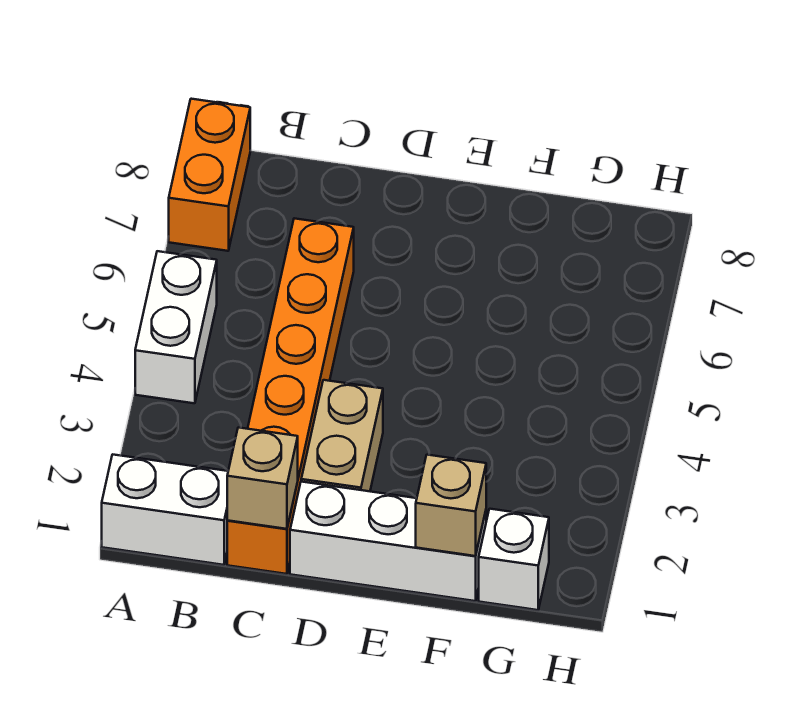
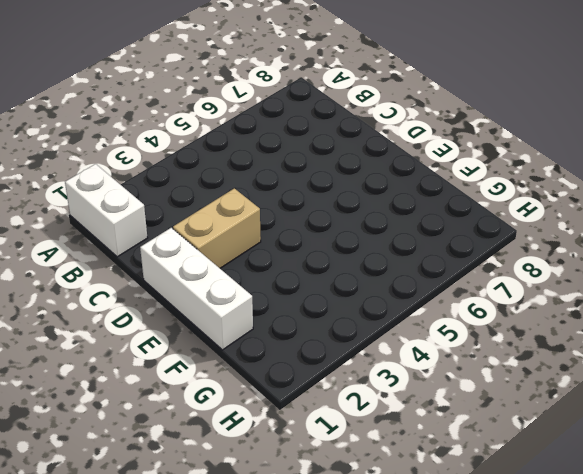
none -> white brick A4:A5 level 1
none -> orange brick A7:A8 level 1

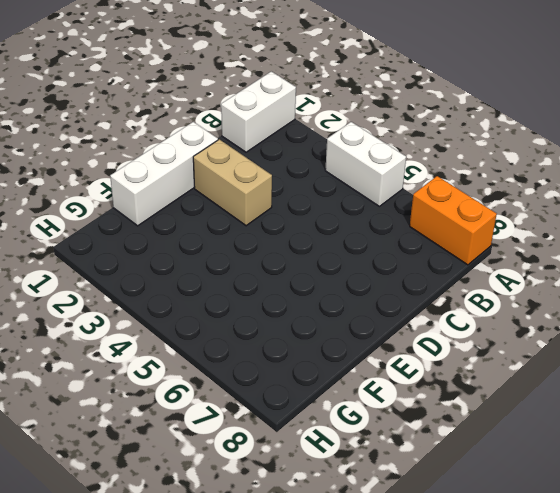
none -> orange brick C1:C6 level 1
none -> white brick G1 level 1

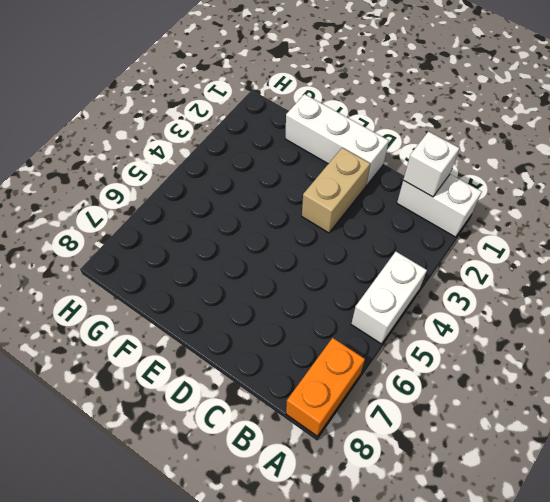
white brick B1 level 2 -> white brick G1 level 1
none -> orange brick C1:C6 level 1
none -> tan brick C1 level 2

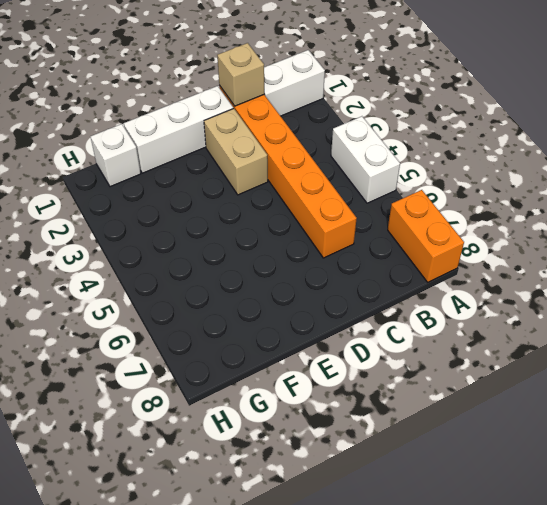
none -> tan brick F1 level 2

